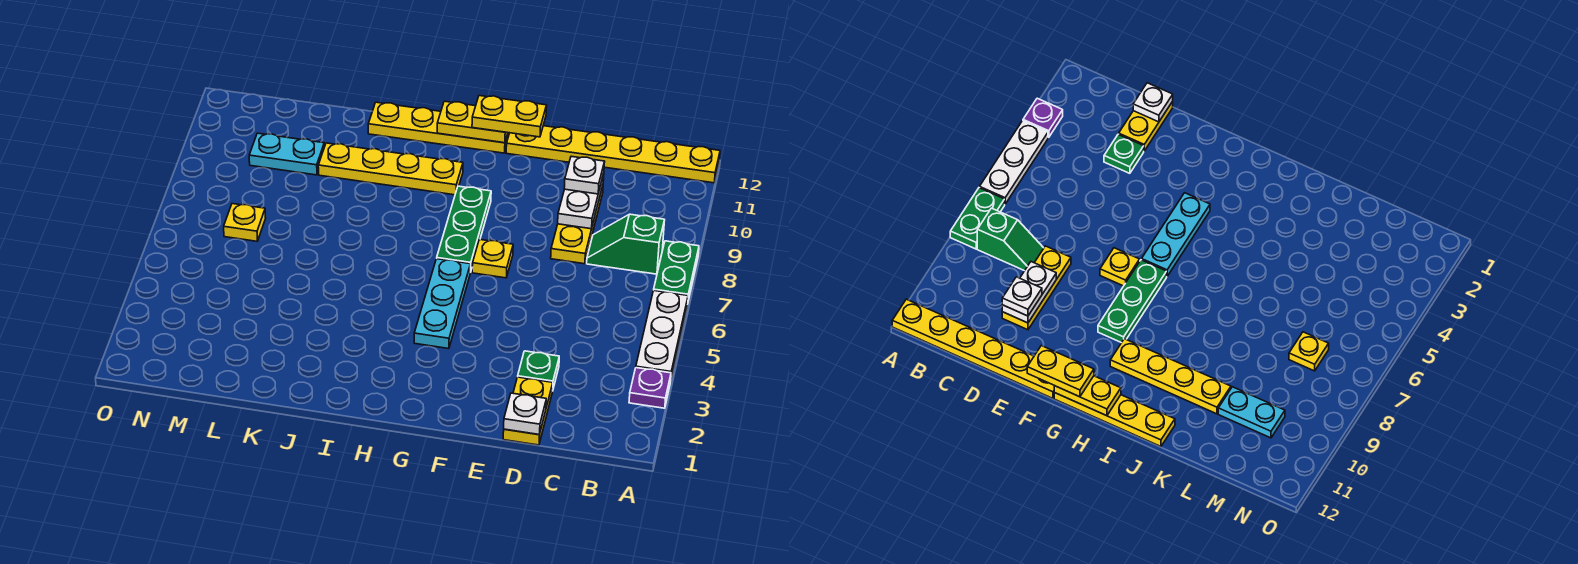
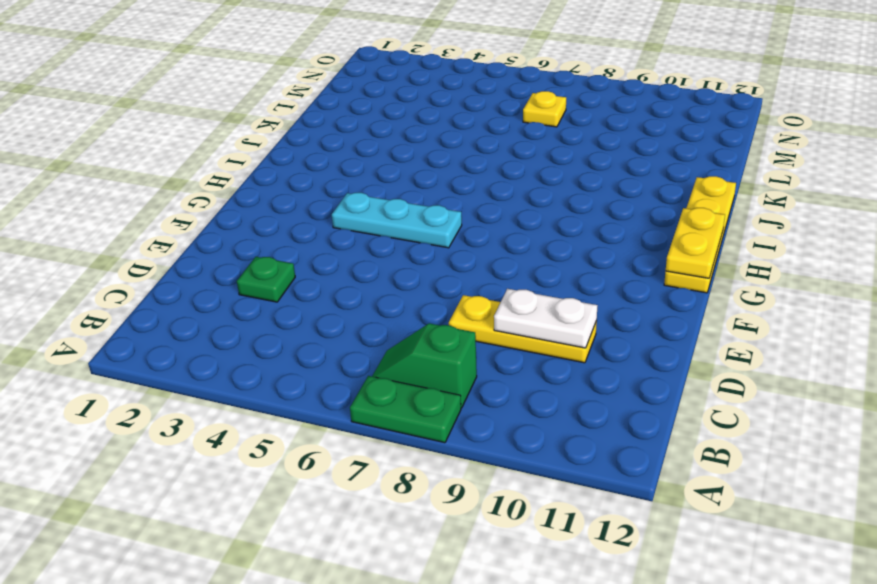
green slope B7:B8 level 1 top 8 -> green slope B8:C8 level 1 top B
none -> purple plate A3 level 1
none -> white plate A4:A6 level 1
none -> yellow plate A12:F12 level 1

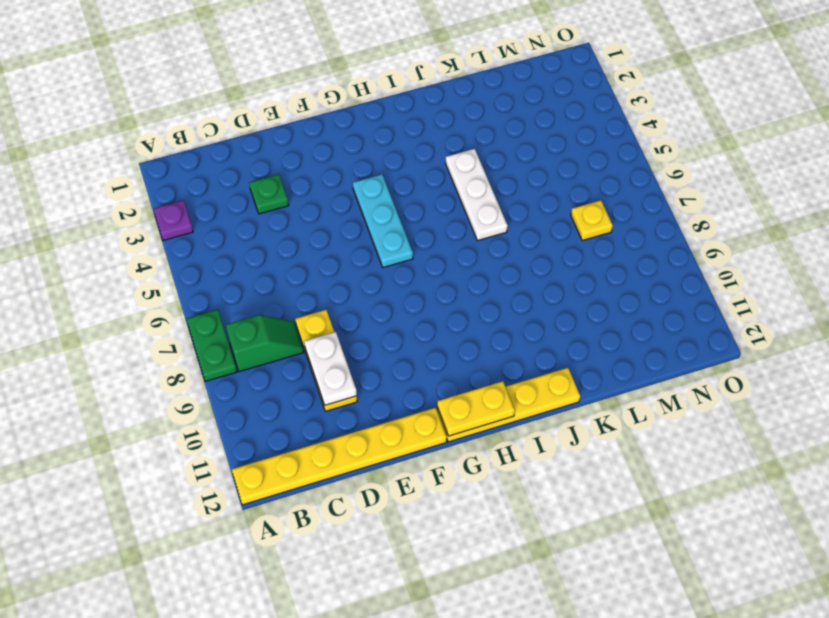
white plate J4:J6 level 1 -> white plate A4:A6 level 1
none -> yellow plate D1:D2 level 1
none -> yellow plate F7 level 1
none -> green plate G7:G9 level 1

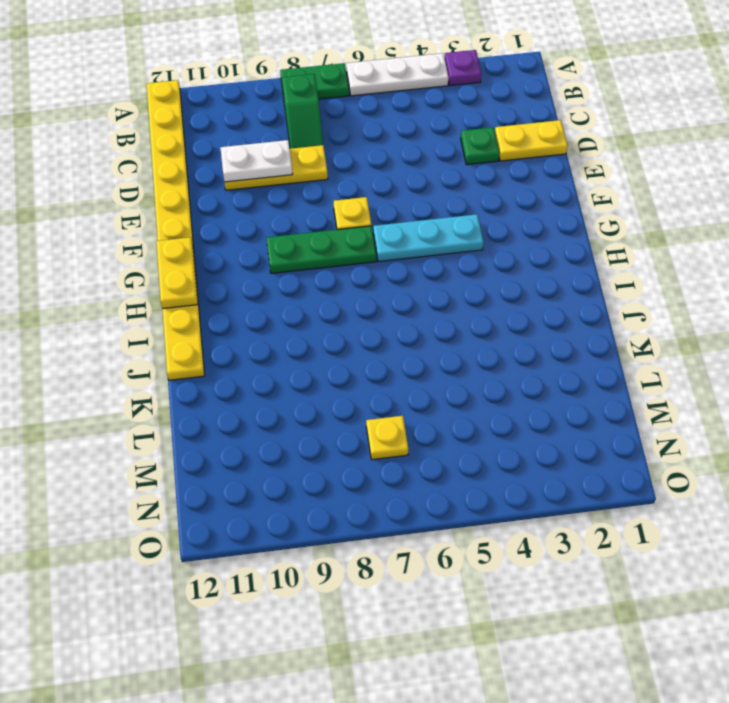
none -> yellow plate H10:K10 level 1
none -> cyan plate L10:M10 level 1
none -> white plate D1 level 2

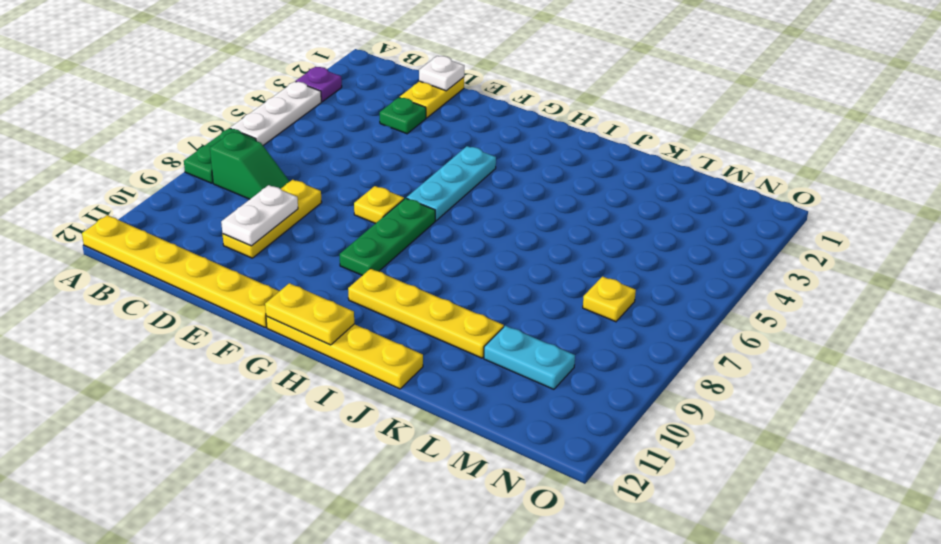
none -> white plate D10 level 3
none -> yellow plate F12:G12 level 3

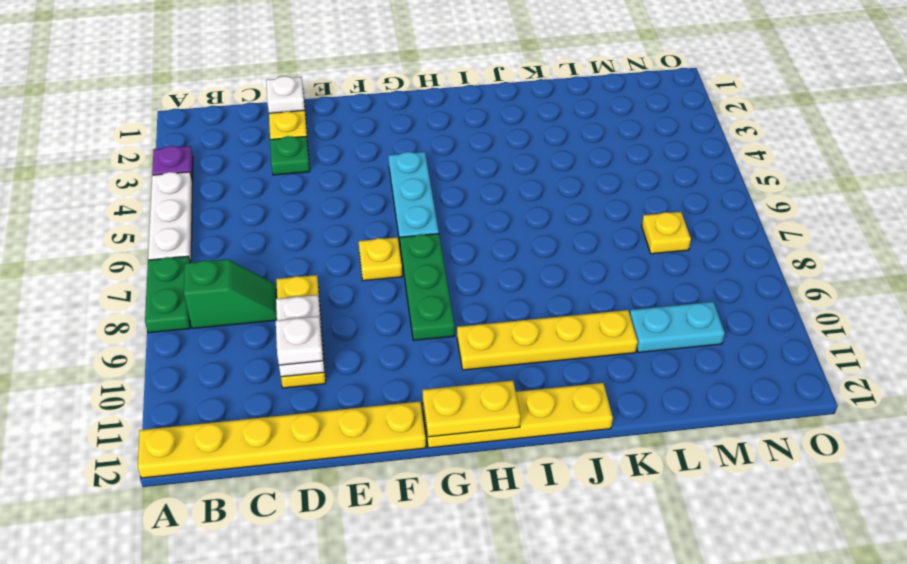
none -> yellow plate F12:G12 level 3

